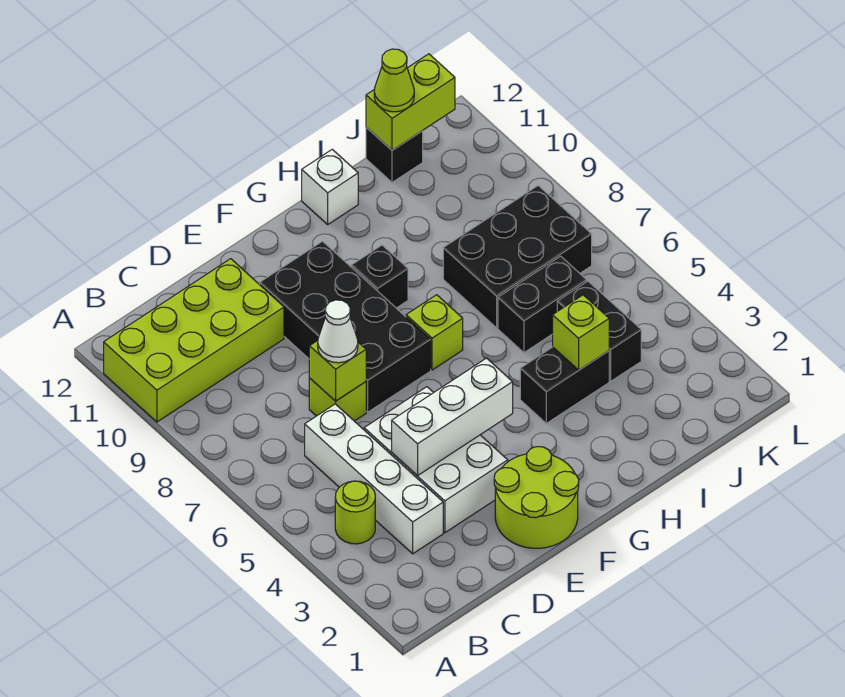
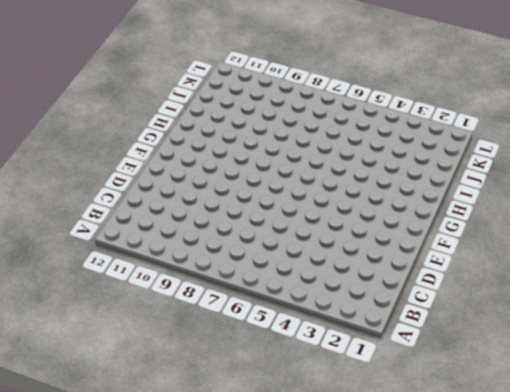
none -> lime brick A10:D11 level 1
none -> lime round brick B4 level 1
none -> white brick C3:C6 level 1

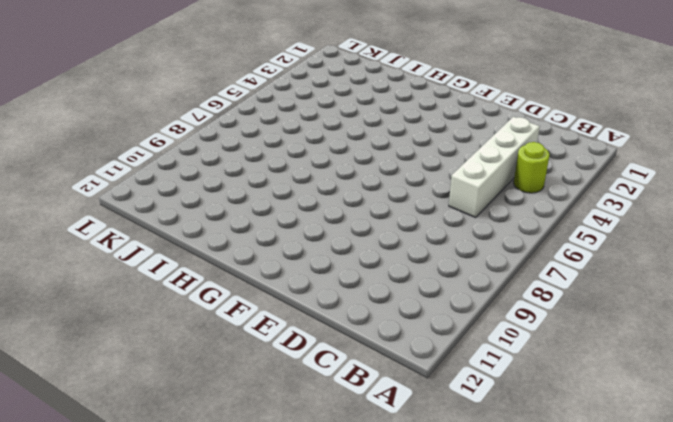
none -> lime brick A10:D11 level 1
none -> white brick D3:E5 level 1
none -> lime brick D7 level 1

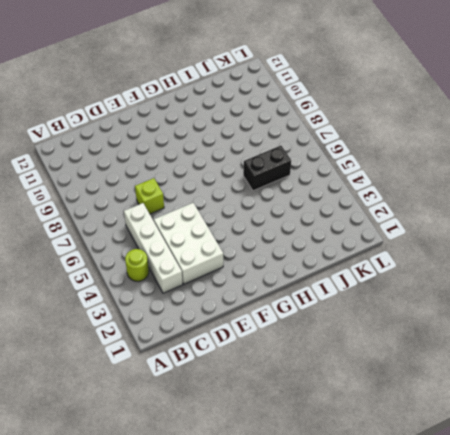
none -> lime brick A10:D11 level 1
none -> lime round brick E1:F2 level 1
none -> black brick E7:F10 level 1

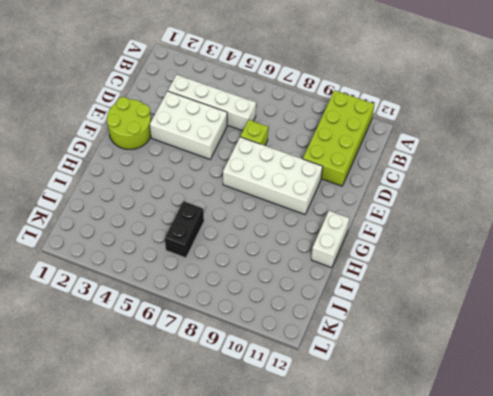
white brick E7:F10 level 1 -> black brick E7:F10 level 1
white brick G12:H12 level 1 -> white brick H12 level 1
none -> lime round brick B4 level 1
none -> lime brick G7 level 1
none -> black brick G9 level 1

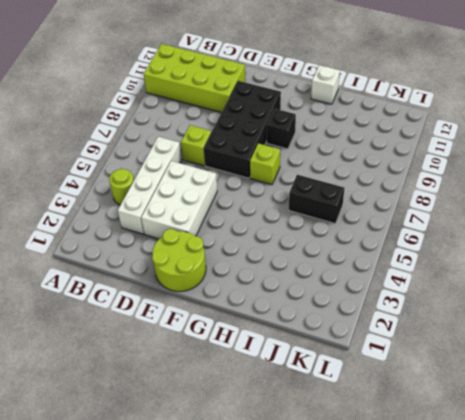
none -> black brick H4:I4 level 1
none -> black brick I7:K8 level 1
none -> black brick J4:J5 level 1

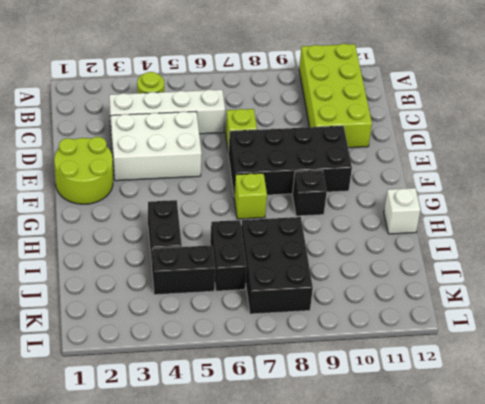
none -> black brick J12 level 1
none -> white brick D4:F4 level 2
none -> lime brick D7 level 2

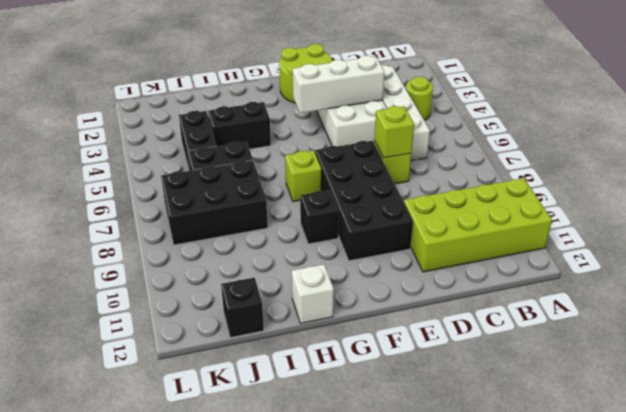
none -> lime brick I4 level 2
none -> lime brick J12:K12 level 2
none -> white cone D7 level 3

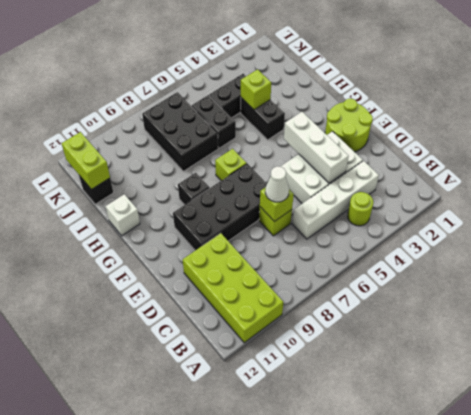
none -> lime cone J12 level 3

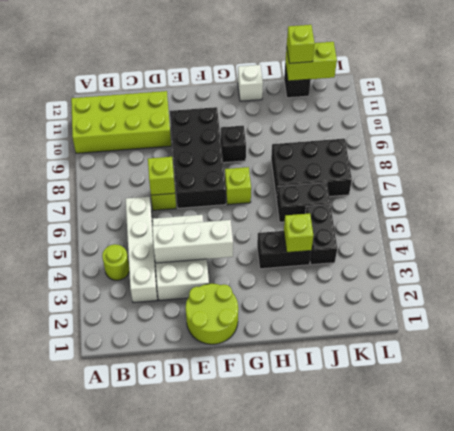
lime brick J12 level 3 -> lime cone J12 level 3
none -> white cone D7 level 3

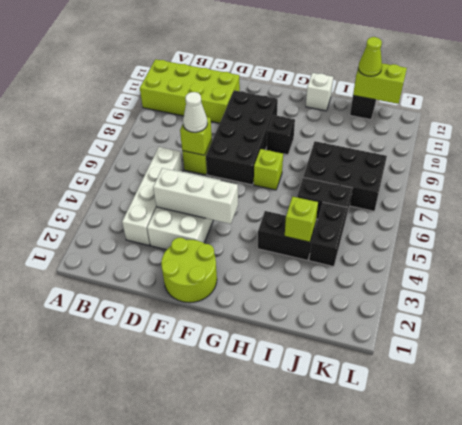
none -> lime round brick B4 level 1

